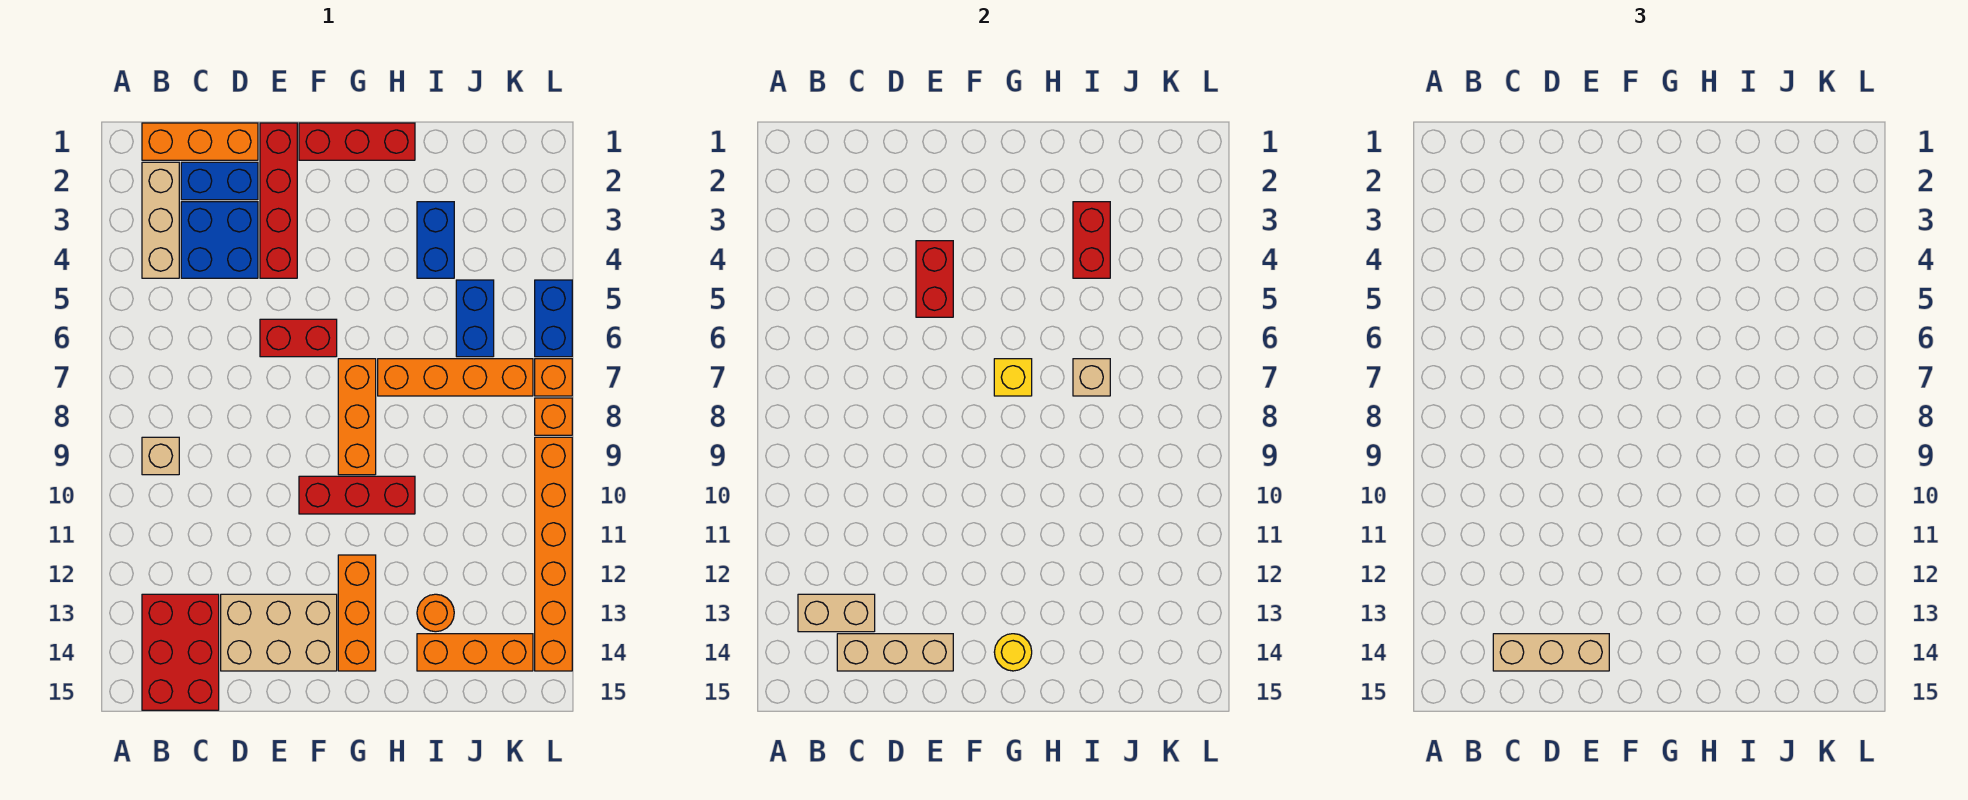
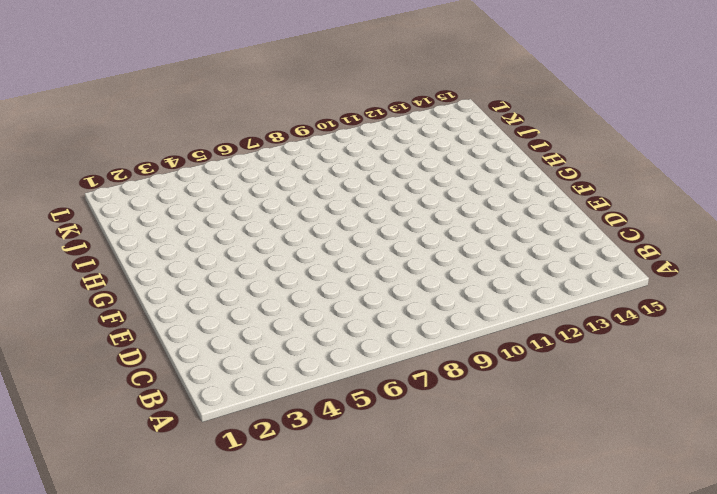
none -> orange brick B1:D1 level 1
none -> tan brick B2:B4 level 1
none -> tan brick B9 level 1
none -> red brick B13:C15 level 1

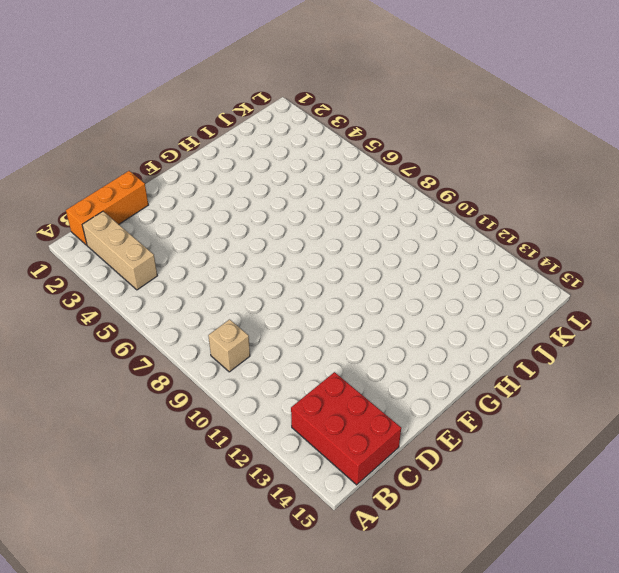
none -> blue brick C2:D2 level 1
none -> blue brick C3:D4 level 1
none -> tan brick D13:F14 level 1
none -> red brick E1:E4 level 1

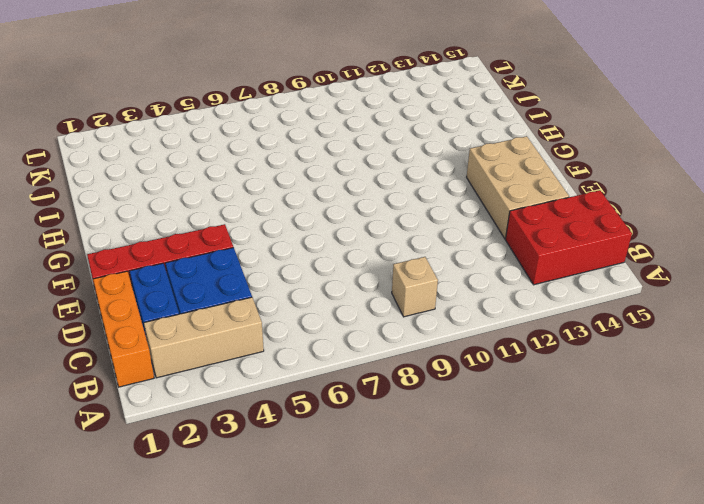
none -> red brick E6:F6 level 1
none -> red brick F1:H1 level 1
none -> red brick F10:H10 level 1
none -> orange brick G7:G9 level 1

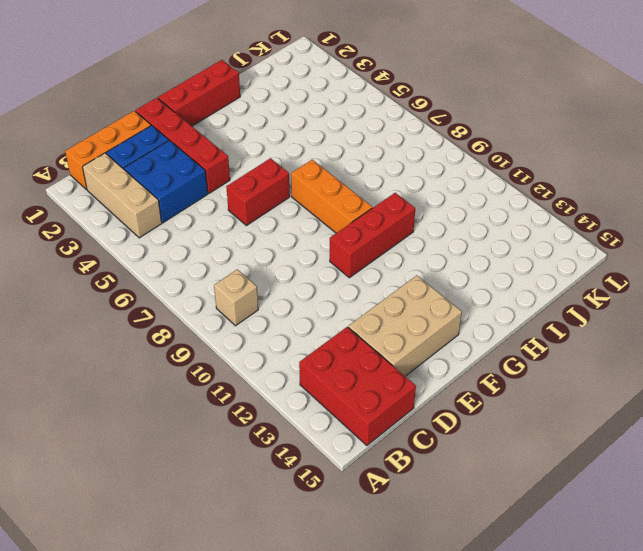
none -> orange brick G12:G14 level 1
none -> orange brick H7:K7 level 1
none -> blue brick I3:I4 level 1
none -> orange round brick I13 level 1

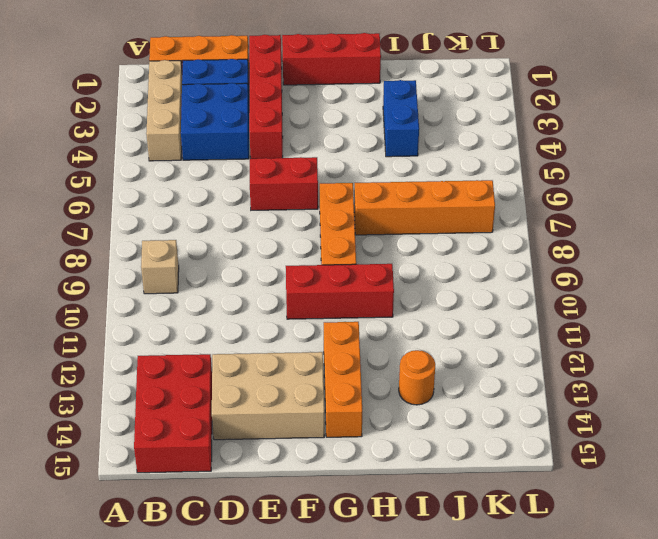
none -> orange brick I14:K14 level 1
none -> blue brick J5:J6 level 1
none -> blue brick L5:L6 level 1
none -> orange brick L7 level 1

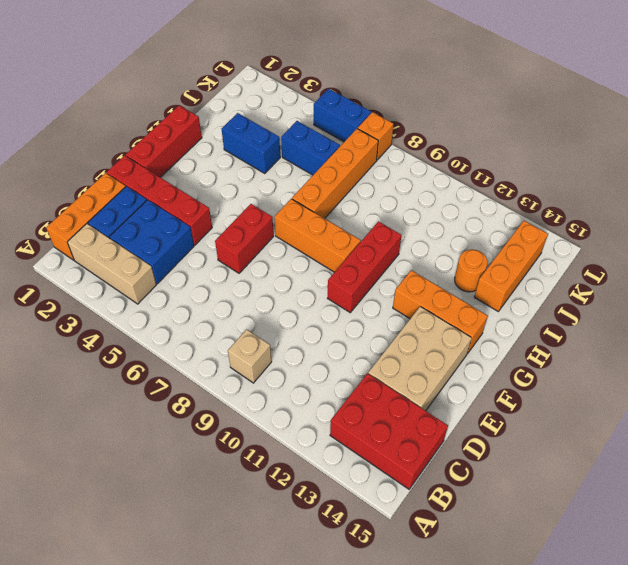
none -> orange brick L8 level 1
none -> orange brick L9:L14 level 1
none -> tan brick B13:C13 level 2
none -> tan brick C14:E14 level 2

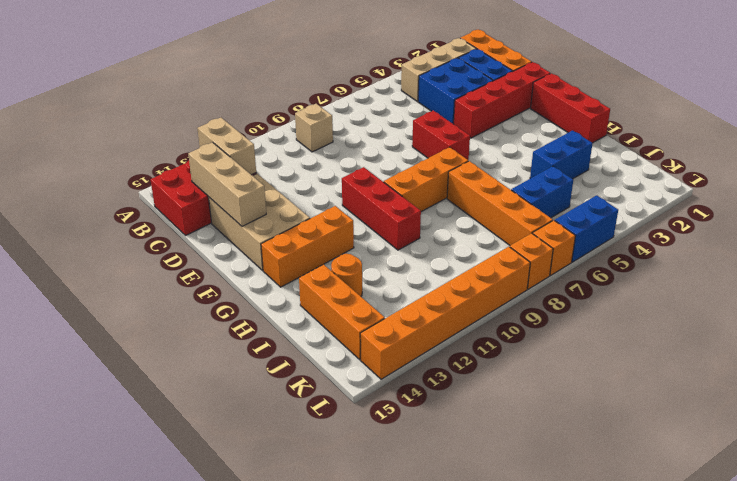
none -> red brick E4:E5 level 2
none -> yellow brick G7 level 2
none -> yellow round brick G14 level 2
none -> red brick I3:I4 level 2

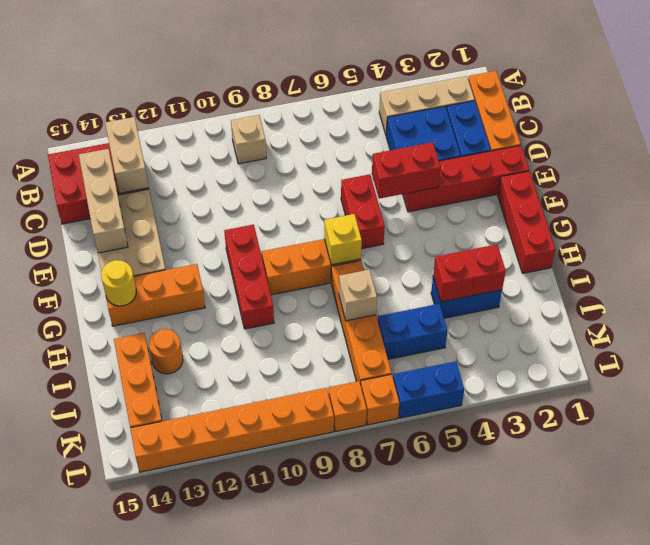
none -> tan brick C14:E14 level 3

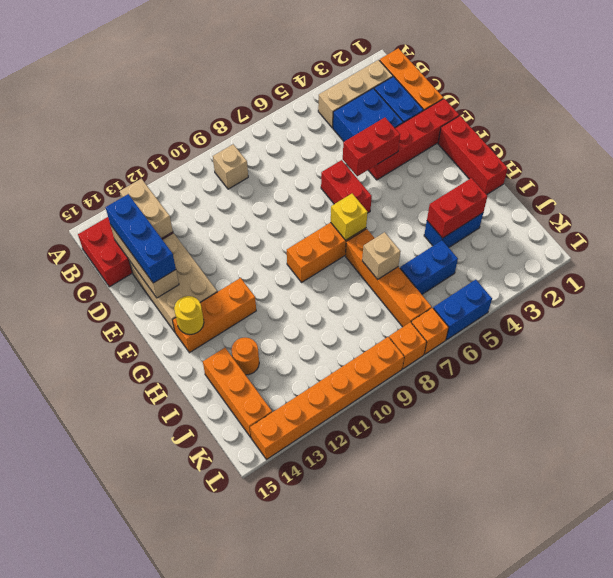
blue brick C14:E14 level 3 -> tan brick C14:E14 level 3
none -> red brick F10:H10 level 1

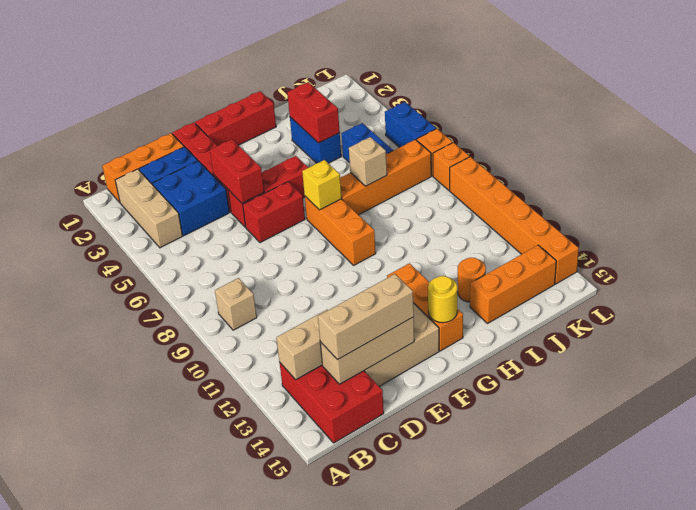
red brick E5:G5 level 1 -> red brick F10:H10 level 1

